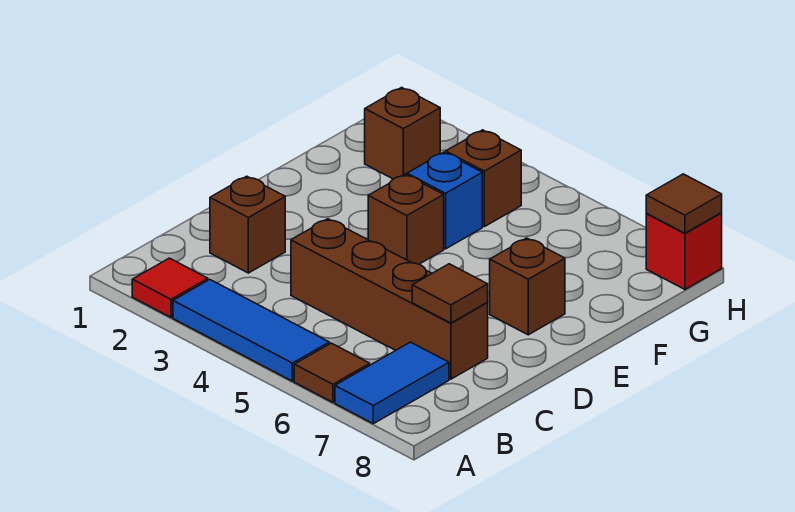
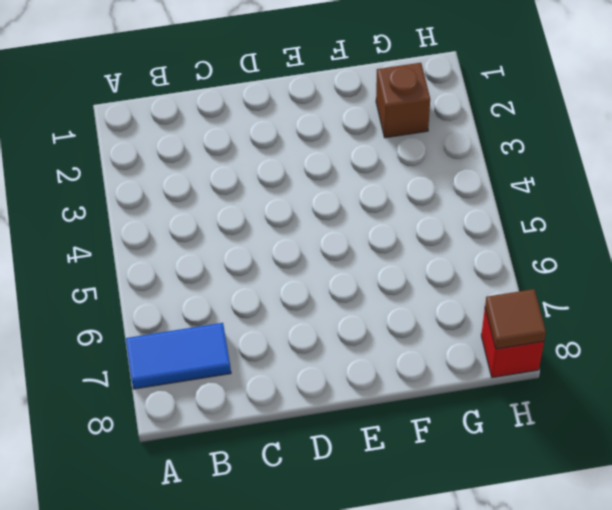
none -> red tile A2 level 1
none -> blue tile A3:A5 level 1
none -> brown tile A6 level 1

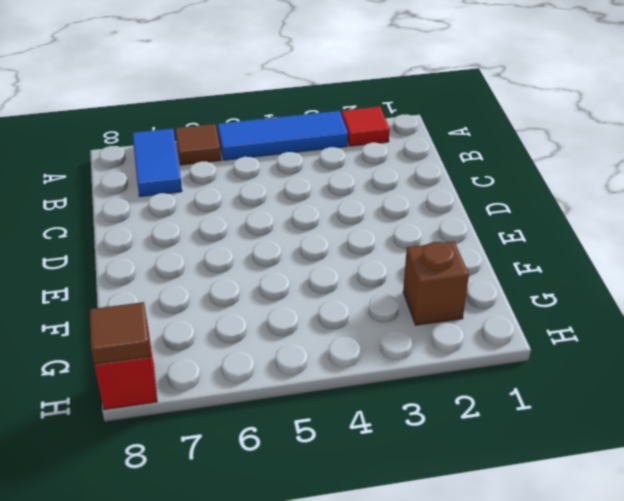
none -> brown brick C2 level 1
none -> brown brick C4:C7 level 1
none -> brown brick E4 level 1

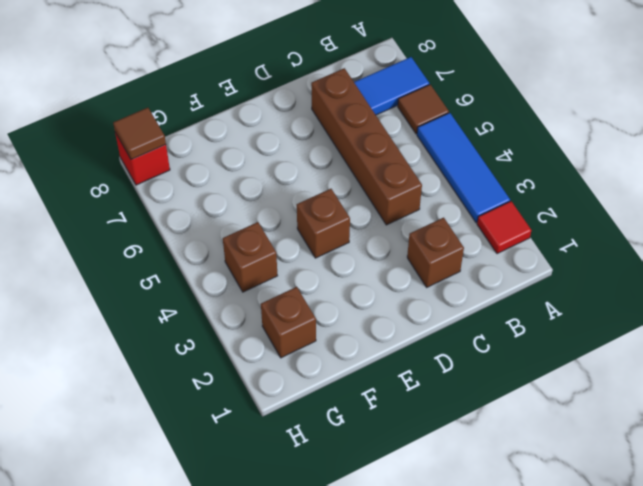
none -> brown brick E7 level 1
none -> blue brick F4 level 1
none -> brown tile C7 level 2

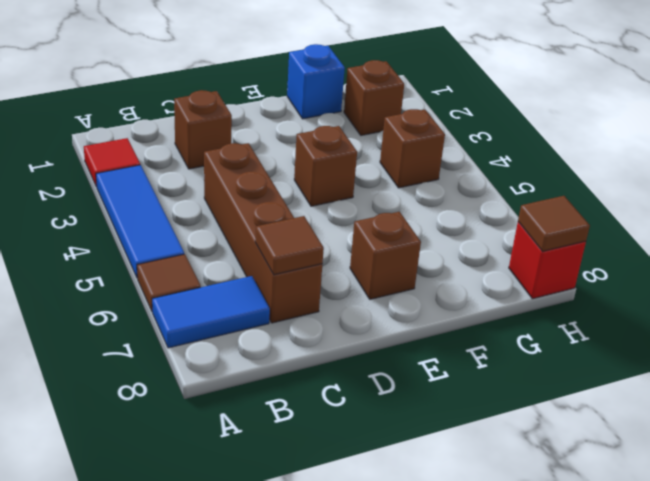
blue brick F1 level 1 -> blue brick F4 level 1

